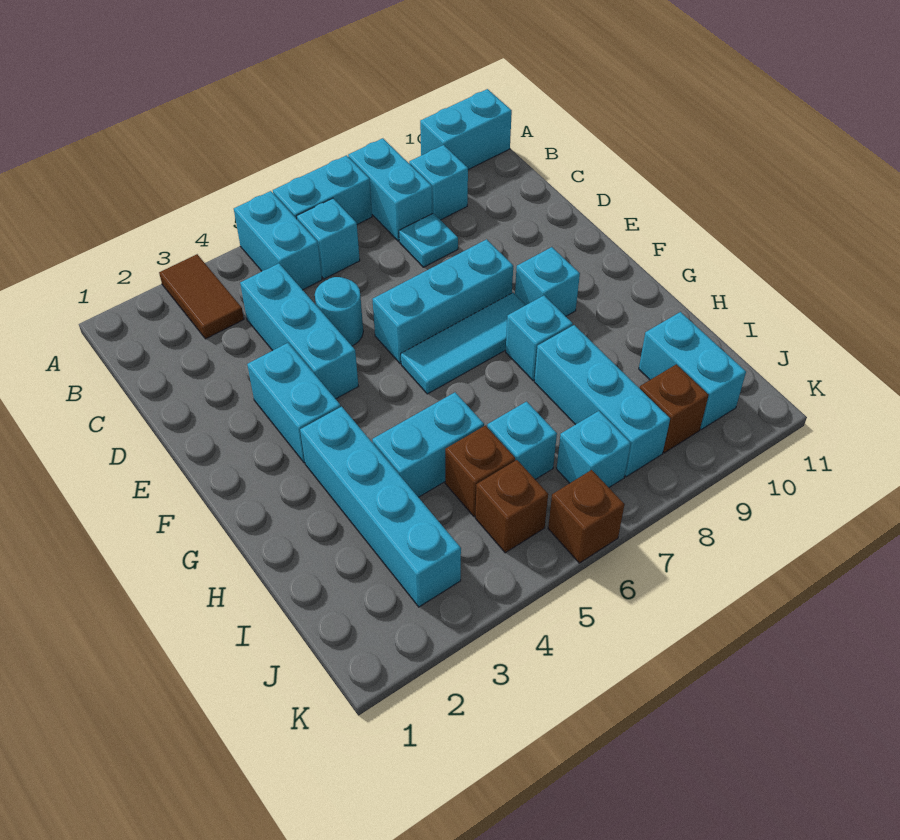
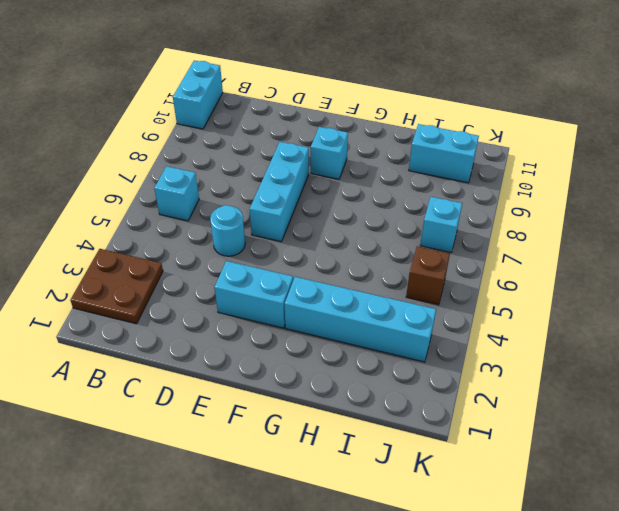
brown plate A2:B3 level 1 -> brown tile A3:B3 level 1
none -> cyan brick A5:B5 level 1
none -> cyan brick A6:A7 level 1
none -> cyan brick A8:B8 level 1

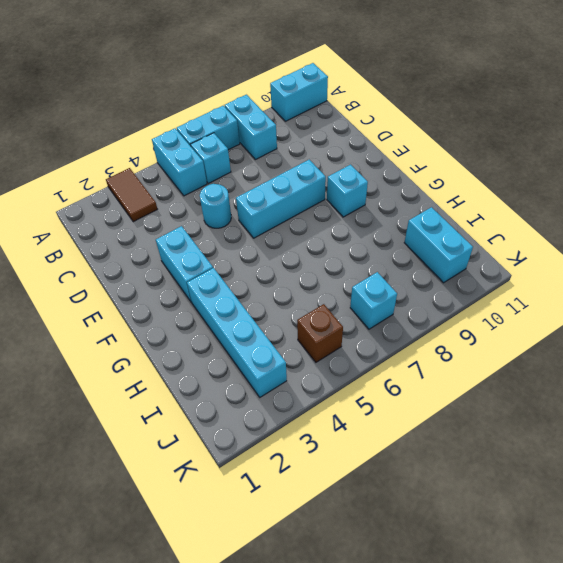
none -> cyan brick B9 level 1
none -> cyan brick C4:E4 level 1
none -> cyan plate C8 level 1

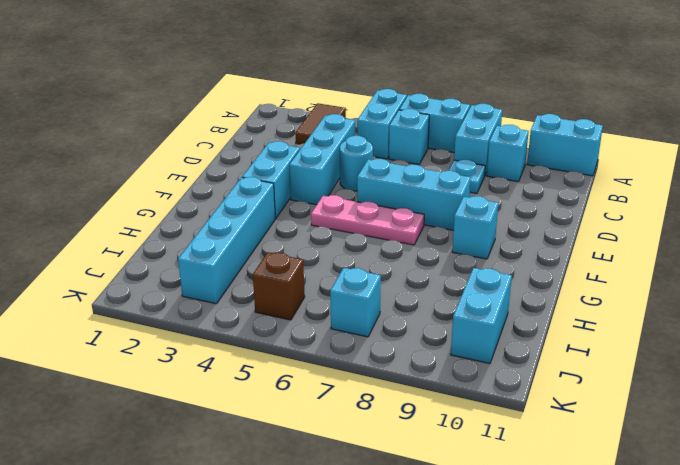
pink plate F5:F7 level 1 -> cyan tile F6:F8 level 1
none -> cyan brick G8 level 1
none -> cyan brick H4:H5 level 1
none -> cyan brick H8:J8 level 1

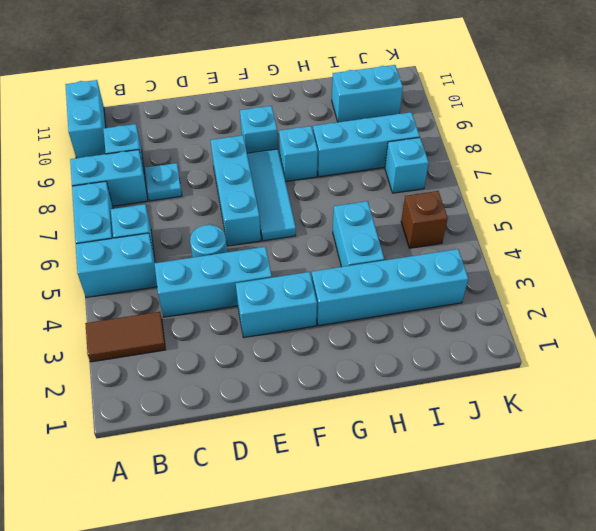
none -> brown brick I5 level 1
none -> cyan brick I6 level 1
none -> brown brick J9 level 1

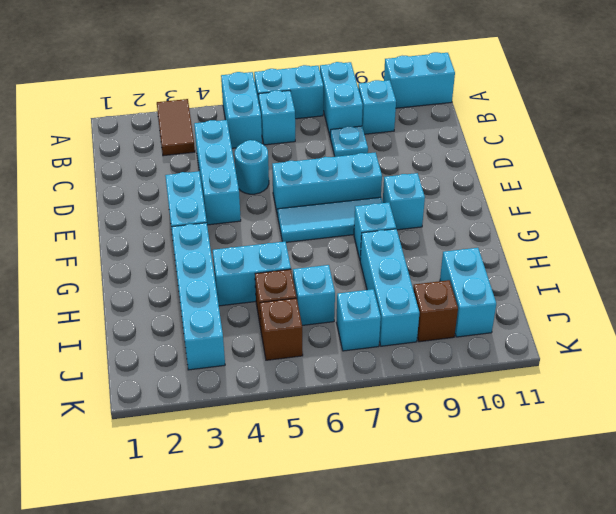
none -> brown brick K6 level 1

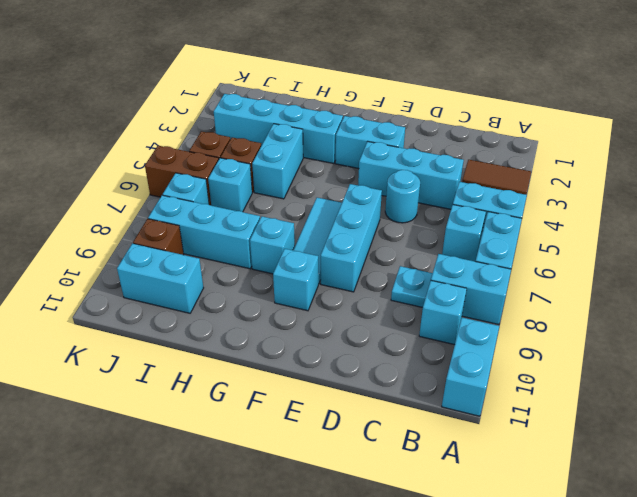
brown brick J6:K6 level 1 -> brown brick K6 level 1

